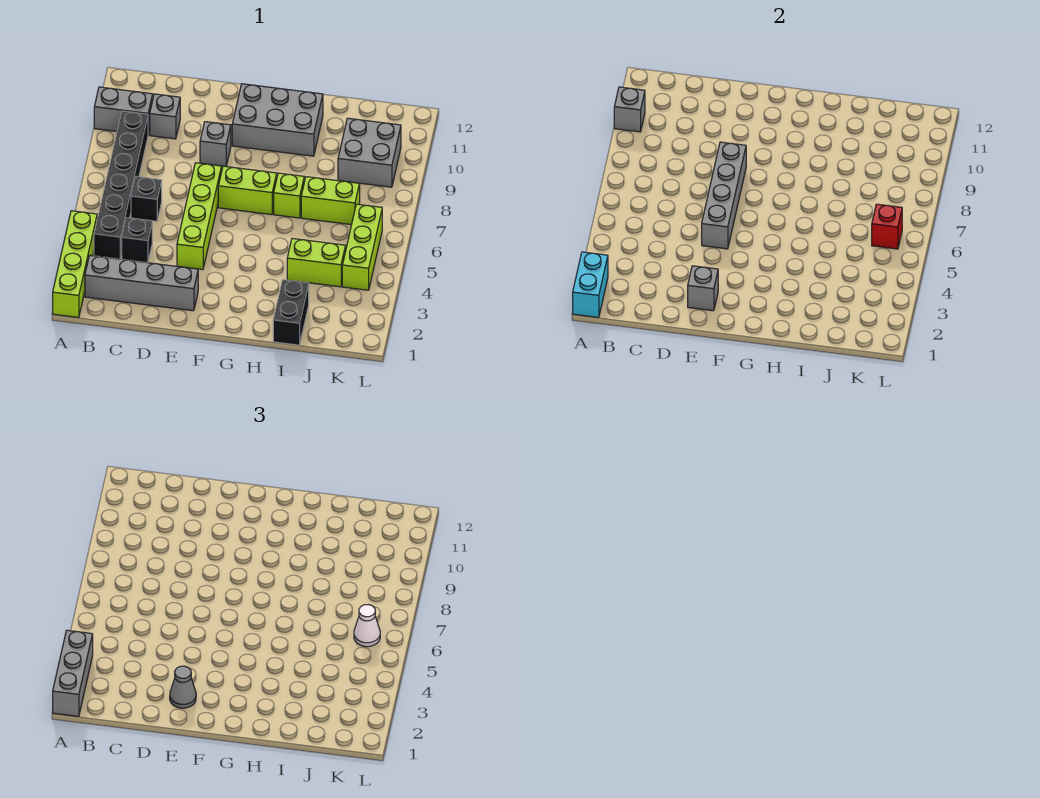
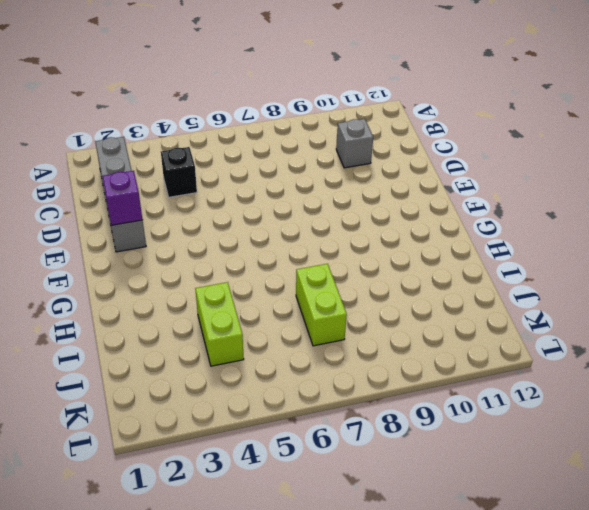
purple brick E2 level 2 -> grey brick E2 level 2
none -> lime brick A1:A4 level 1
none -> grey brick A10:B10 level 1
none -> black brick B4:B9 level 1

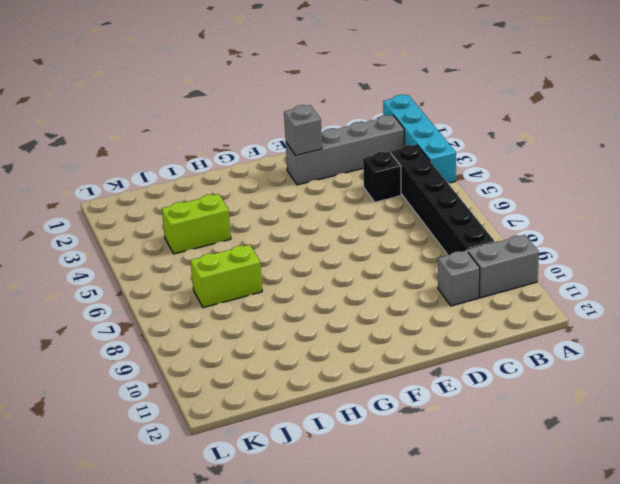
cyan brick A1:A4 level 1 -> lime brick A1:A4 level 1
none -> black brick C6 level 1
none -> lime brick E4:E7 level 1
none -> grey brick E9 level 1

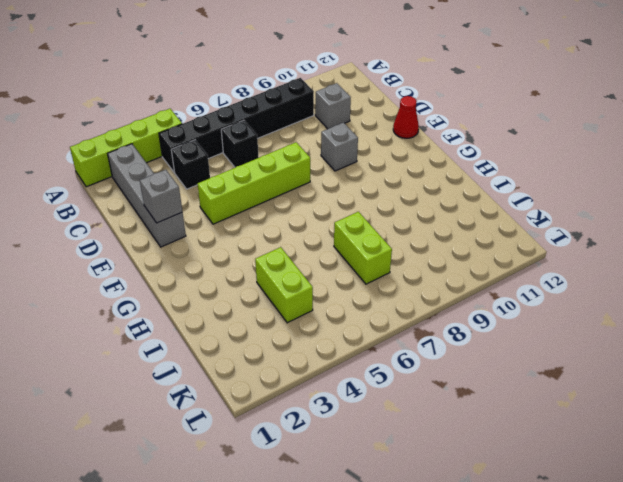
red cone E12 level 1 -> none
none -> grey brick A10:B10 level 1
none -> lime brick F7:G7 level 1
none -> grey brick F10:H11 level 1

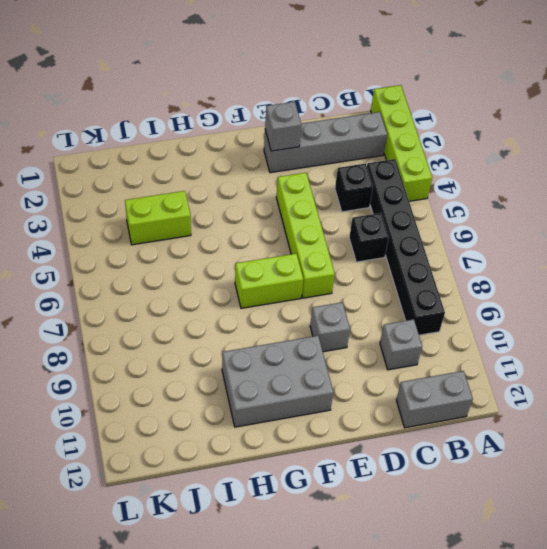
grey brick B12:C12 level 1 -> grey brick A10:B10 level 1
none -> lime brick H7 level 1
none -> black brick I1:I2 level 1
none -> lime brick I7:J7 level 1

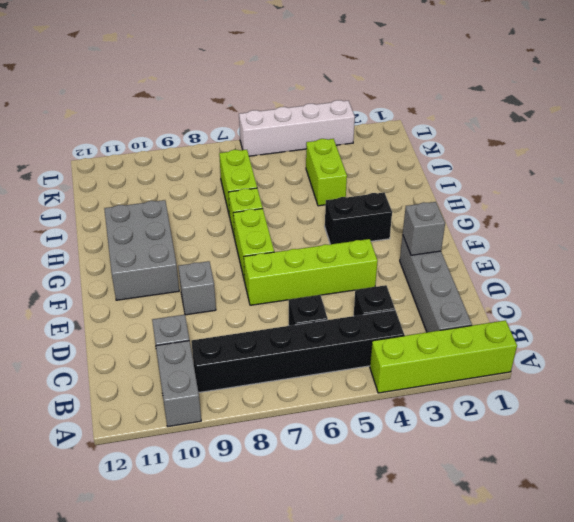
black brick G3:G4 level 1 -> black brick I1:I2 level 1
white brick L3:L6 level 1 -> none
none -> grey brick J9:K10 level 1
none -> lime brick K4:K6 level 1
none -> cyan brick A1:A2 level 2

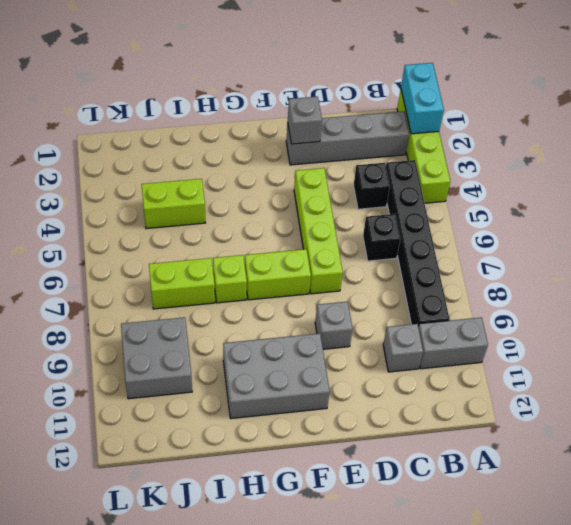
none -> black brick I1:I2 level 1
none -> lime brick K4:K6 level 1
none -> grey brick A10 level 2

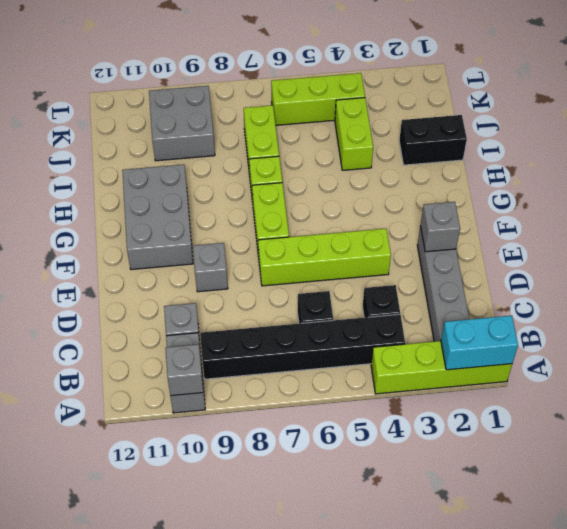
none -> grey brick E5:E8 level 2
none -> red brick K6 level 2
none -> grey brick A1:A3 level 3

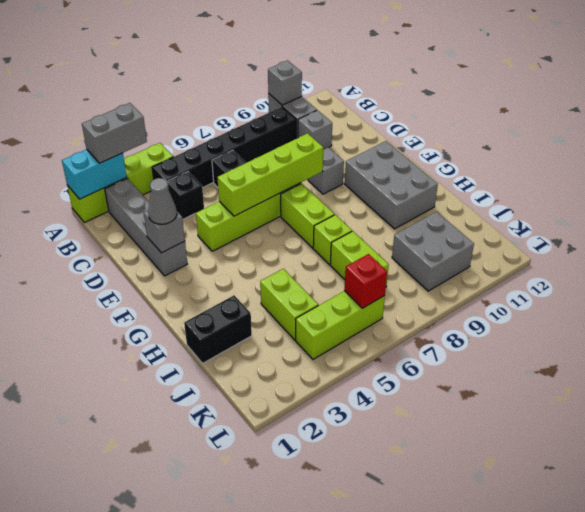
grey brick A2:A3 level 3 -> grey brick A1:A3 level 3
lime brick E5:E8 level 2 -> grey brick E5:E8 level 2
none -> white cone K6 level 3

